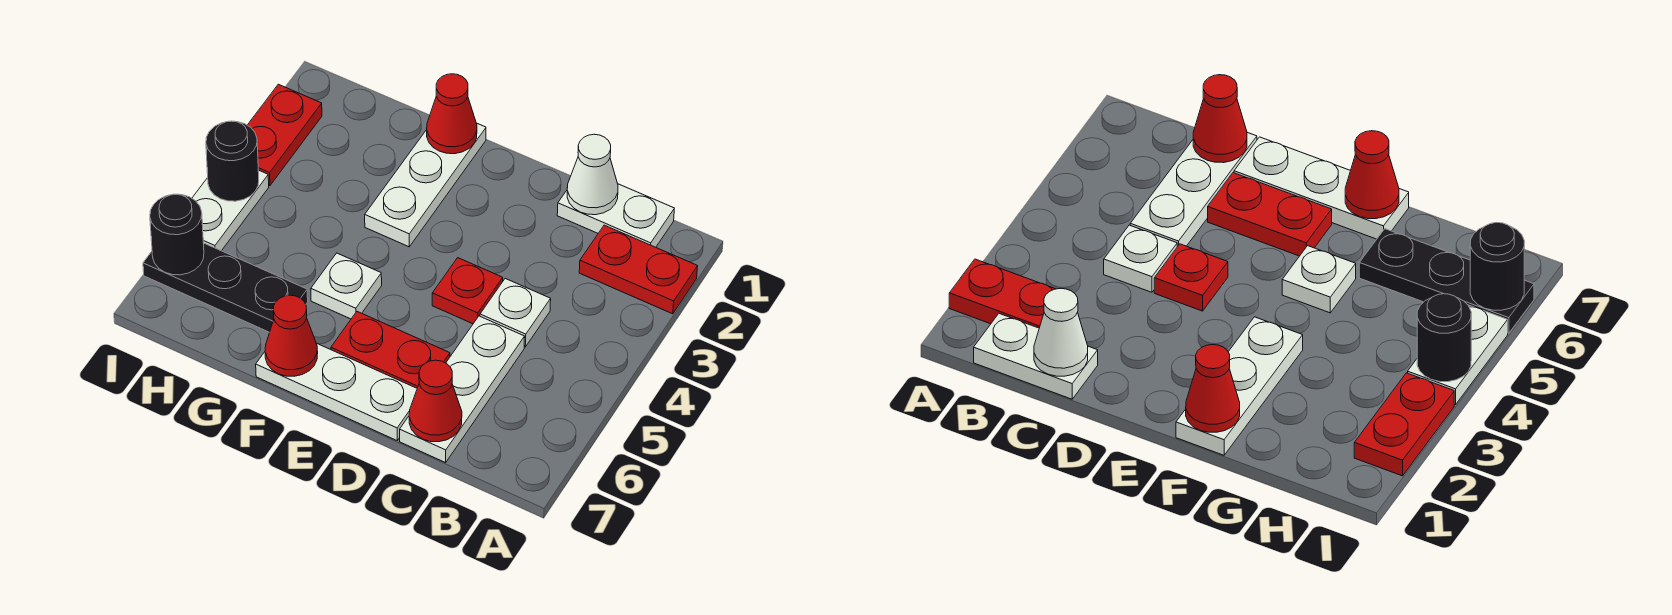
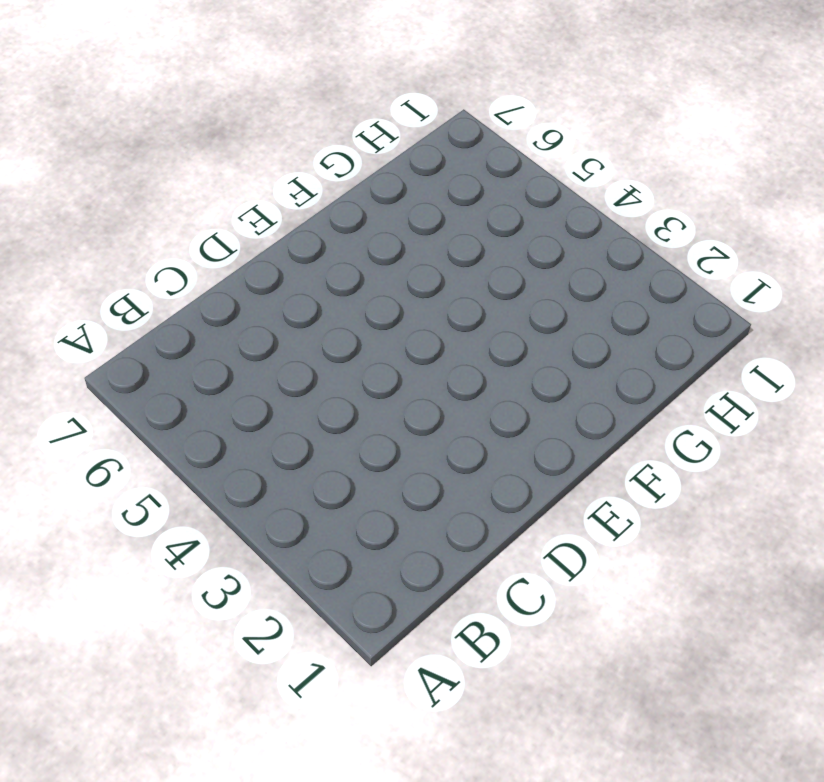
none -> red plate A2:B2 level 1
none -> white plate B1:C1 level 1
none -> white plate C4 level 1

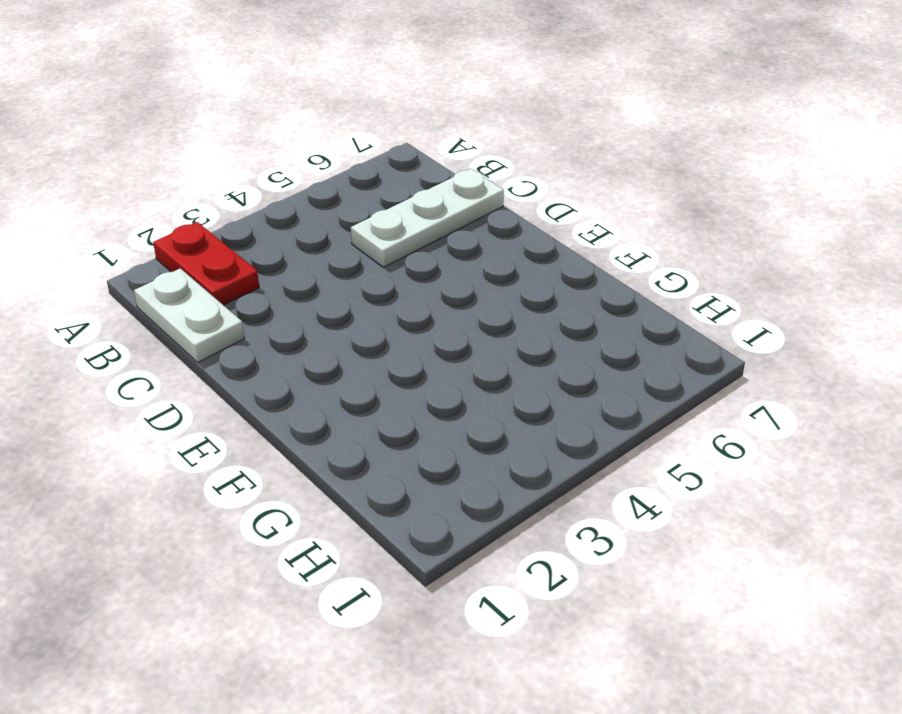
none -> white plate C4 level 1
none -> red plate D4 level 1
none -> red plate D6:E6 level 1

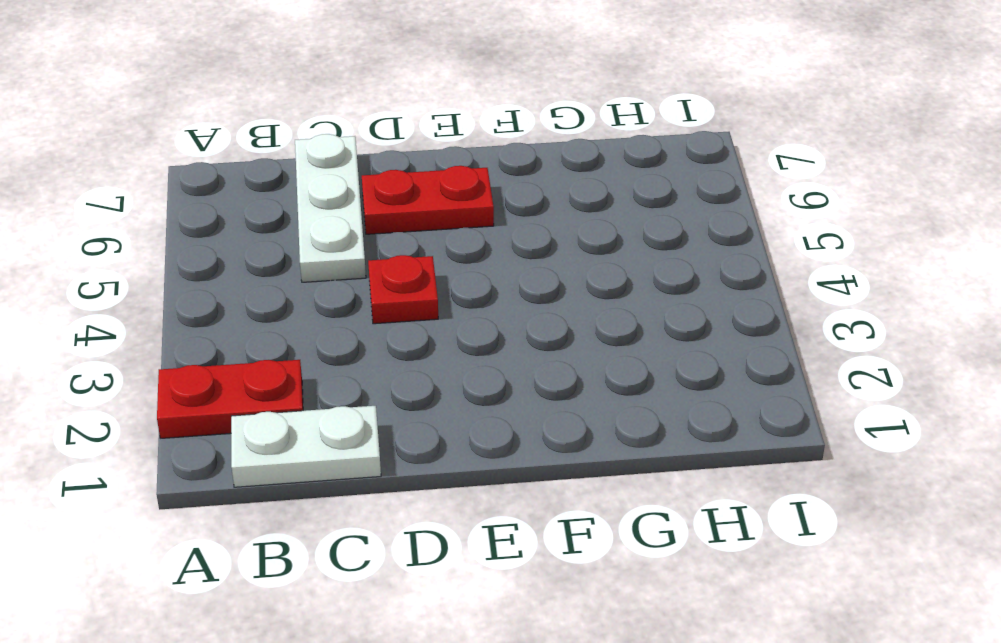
none -> white plate C4 level 1
none -> white plate D7:F7 level 1
none -> white plate F1:F3 level 1

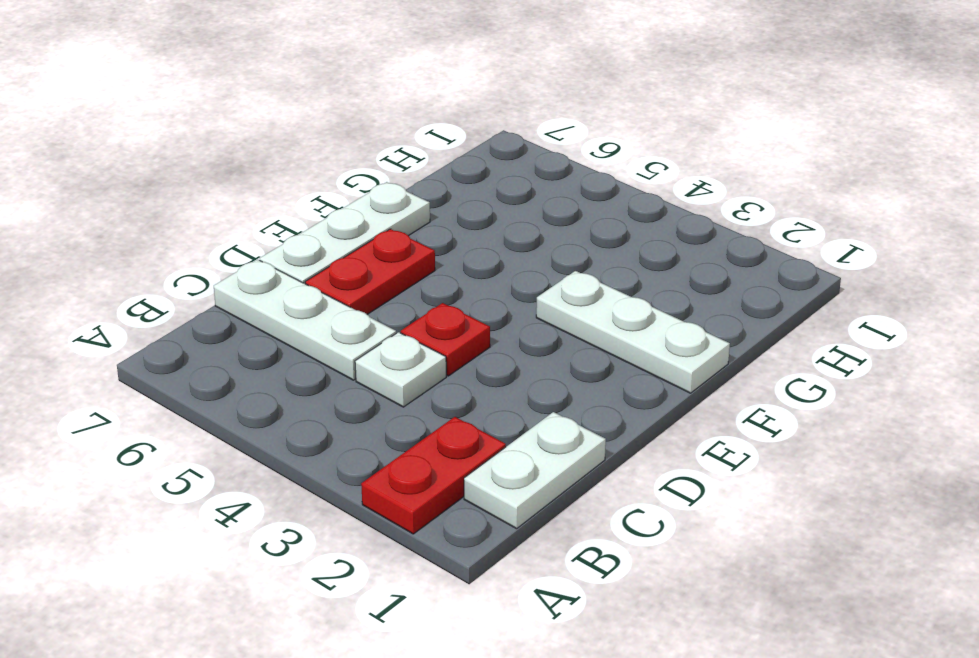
none -> white plate F5 level 1
none -> black plate G6:I6 level 1
none -> red plate I2:I3 level 1

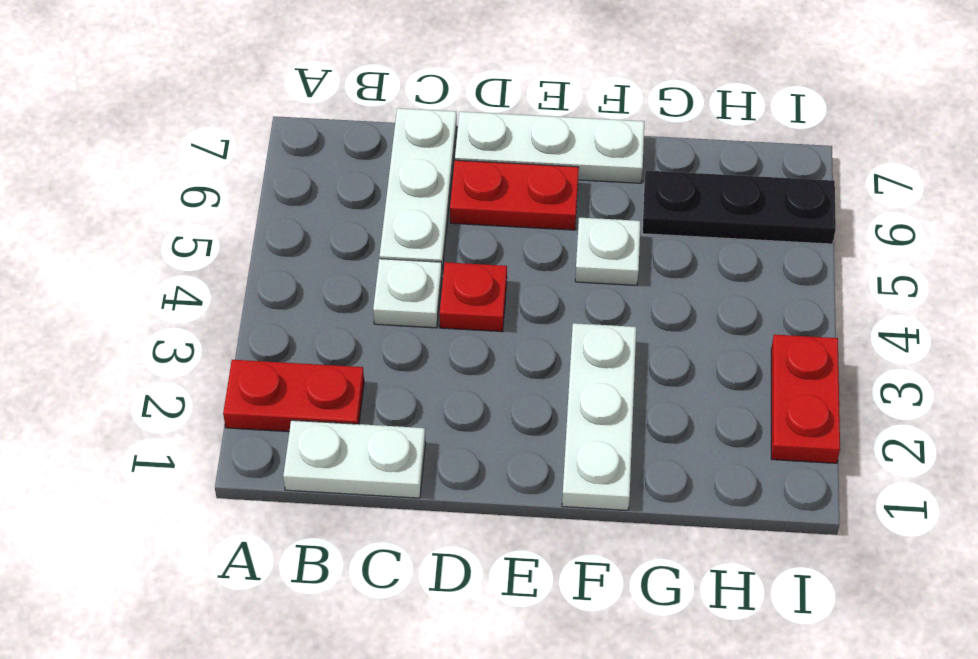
none -> white plate I4:I5 level 1
none -> white cone C1 level 2
none -> red cone C7 level 2

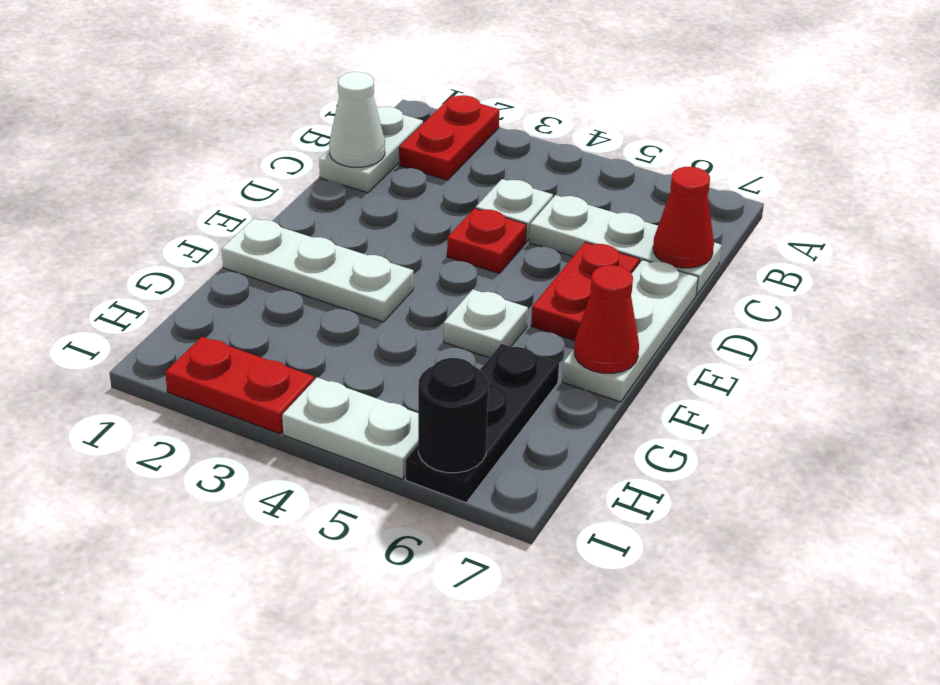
none -> red cone F1 level 2
none -> black round brick I4 level 2

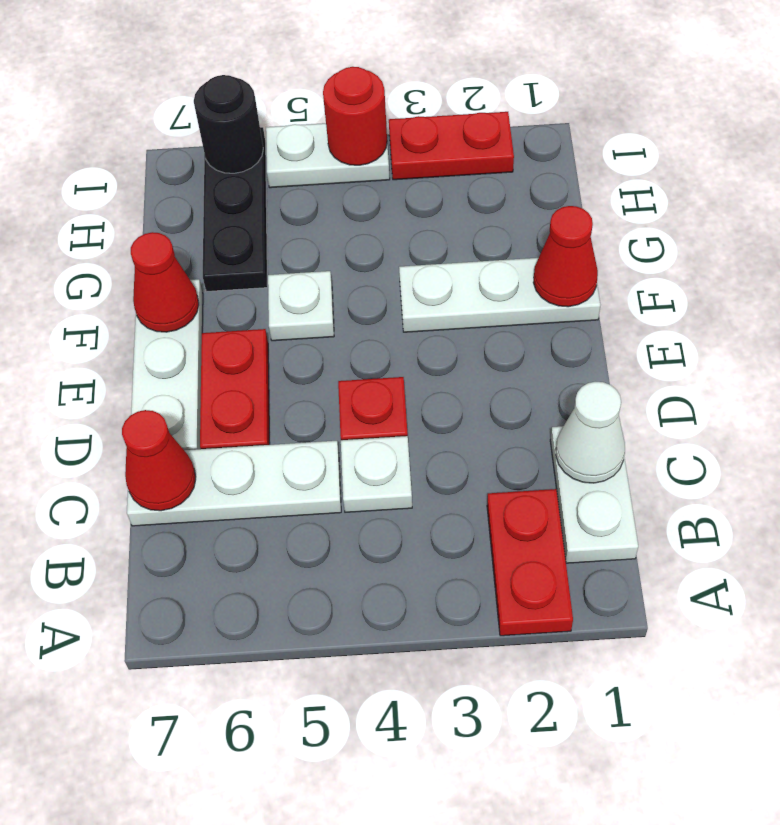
red round brick I4 level 2 -> black round brick I4 level 2

